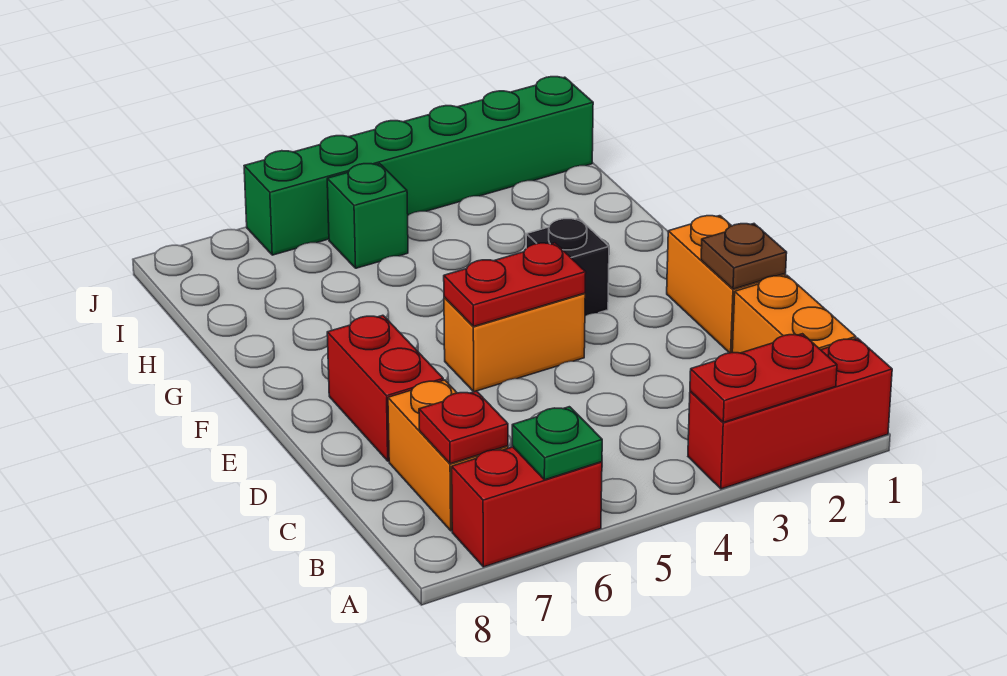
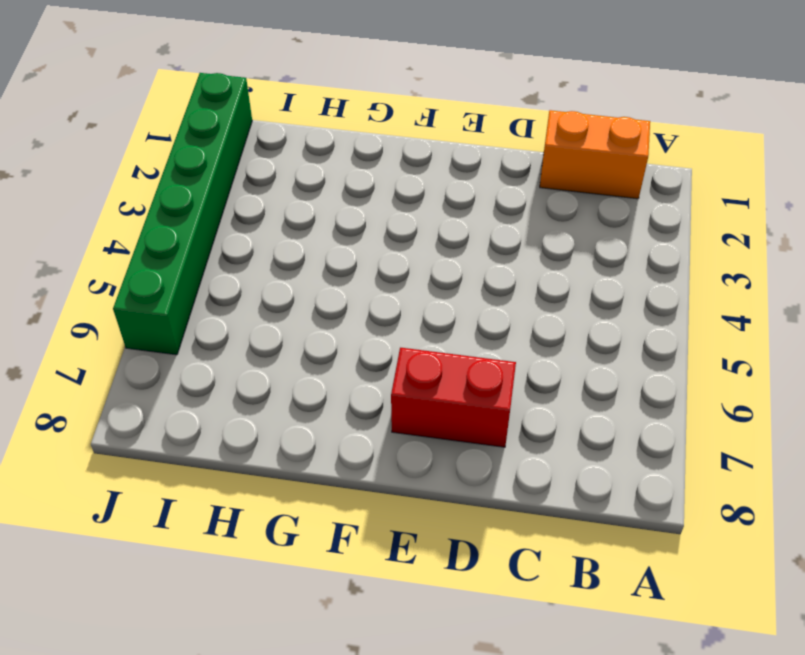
none -> red brick A1:A3 level 1
none -> red brick A6:A7 level 1
none -> orange brick B7:C7 level 1

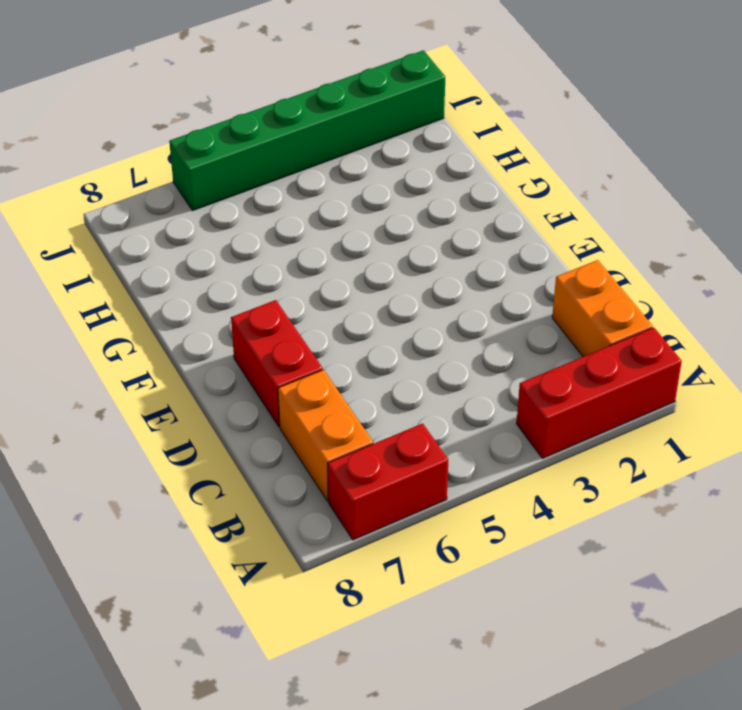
none -> orange brick D1:E1 level 1
none -> orange brick E4:E5 level 1
none -> black brick F3 level 1

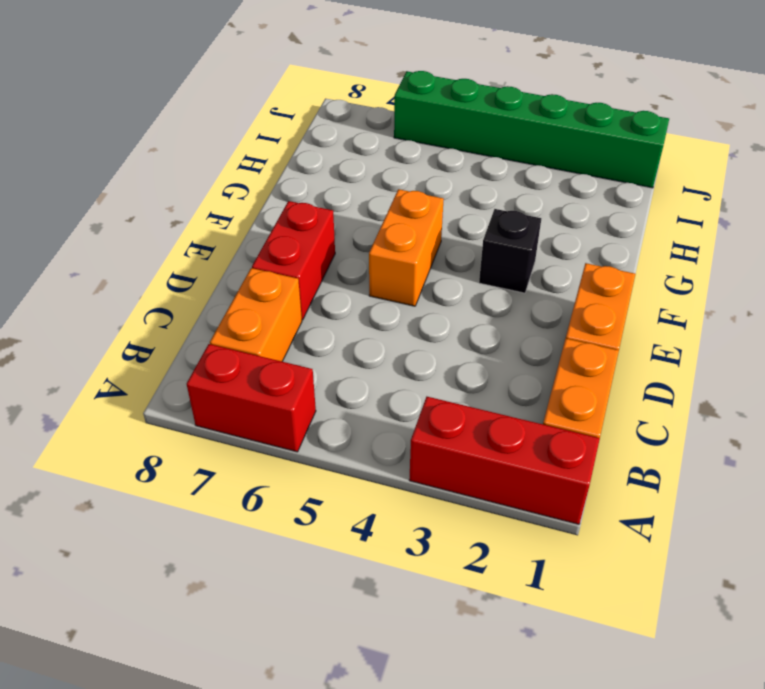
orange brick E5:F5 level 1 -> orange brick E4:E5 level 1
none -> green brick I5 level 1
none -> red plate A2:A3 level 2
none -> green plate A6 level 2

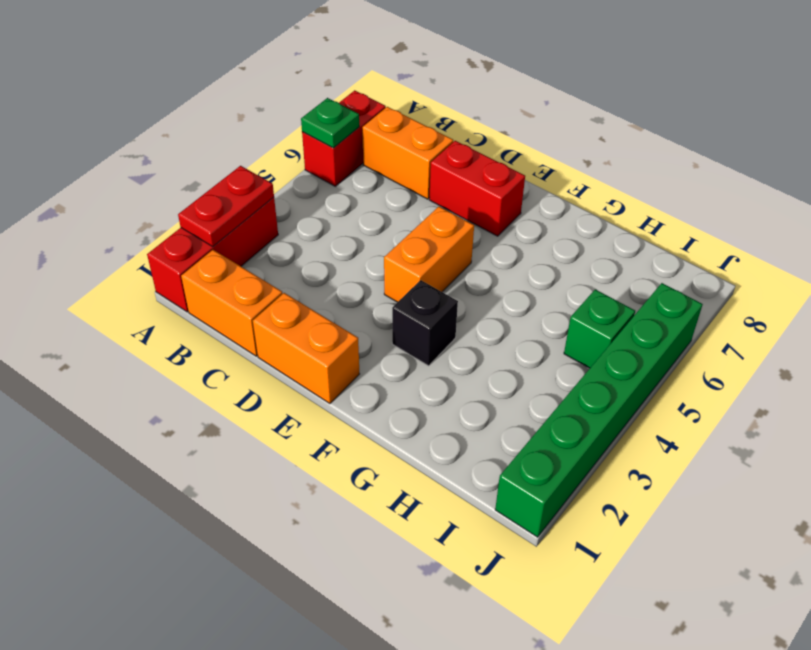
none -> red plate B7 level 2
none -> brown plate D1 level 2
none -> red plate E4:E5 level 2

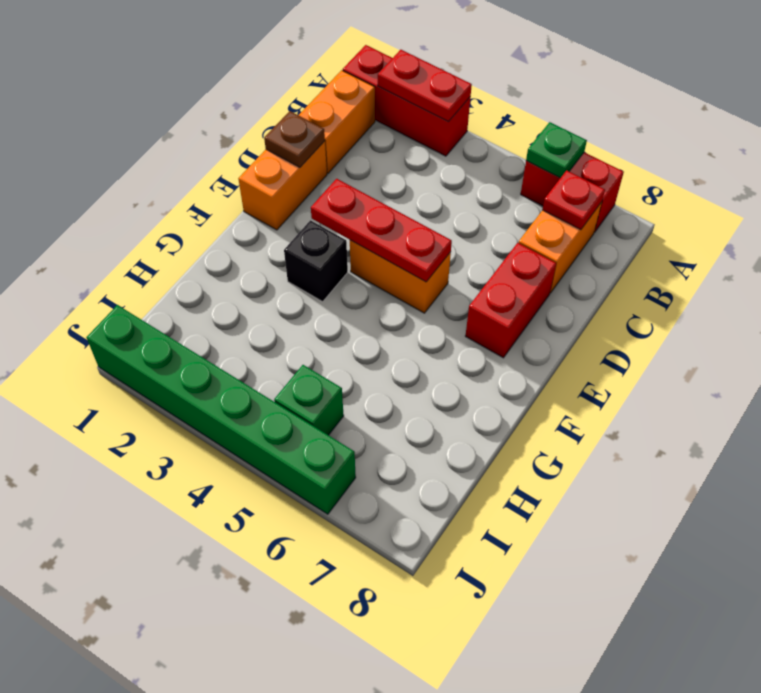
red plate E3:E5 level 2 -> red plate E4:E5 level 2

